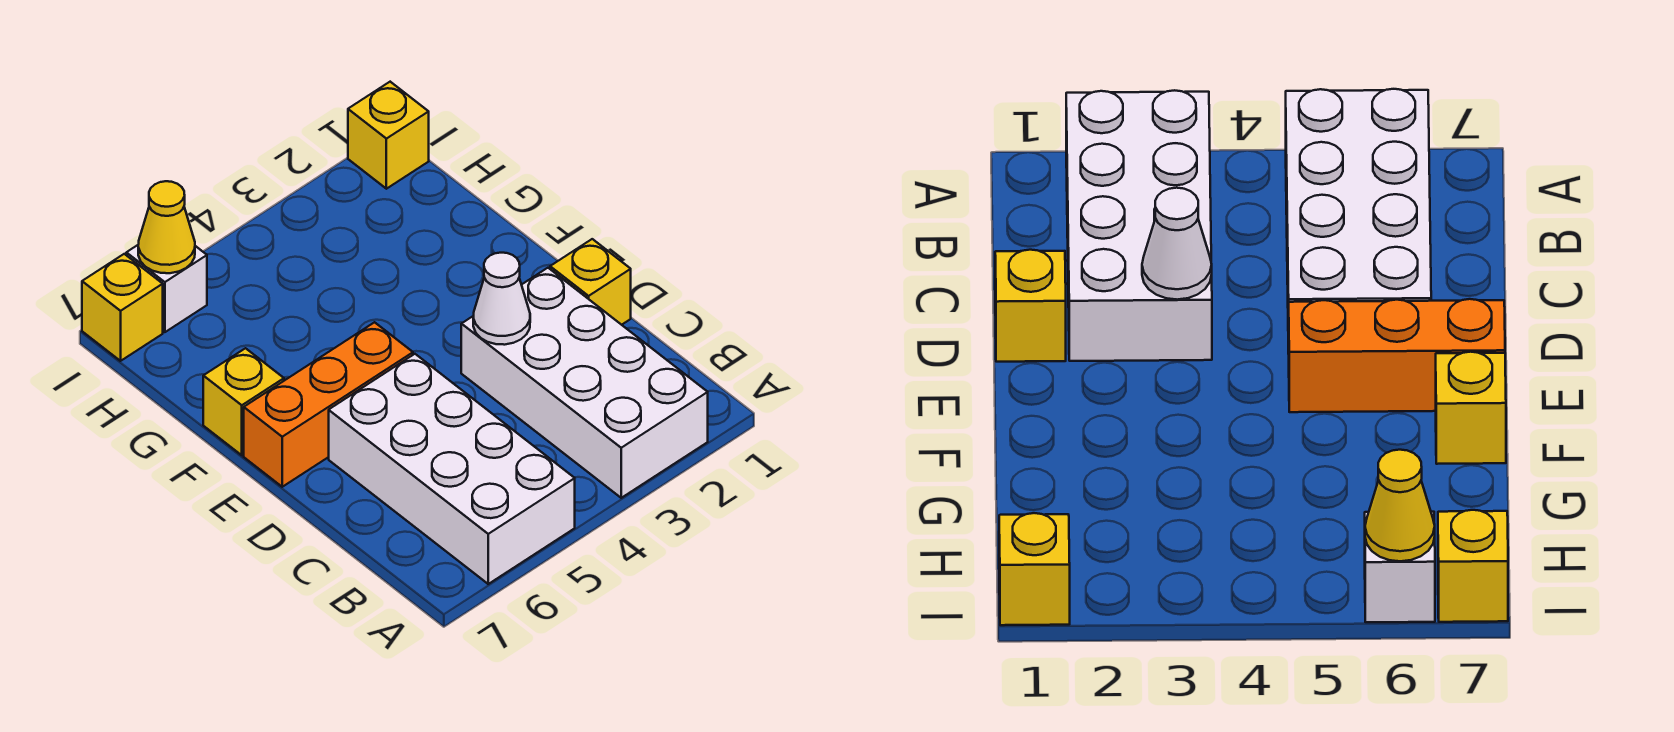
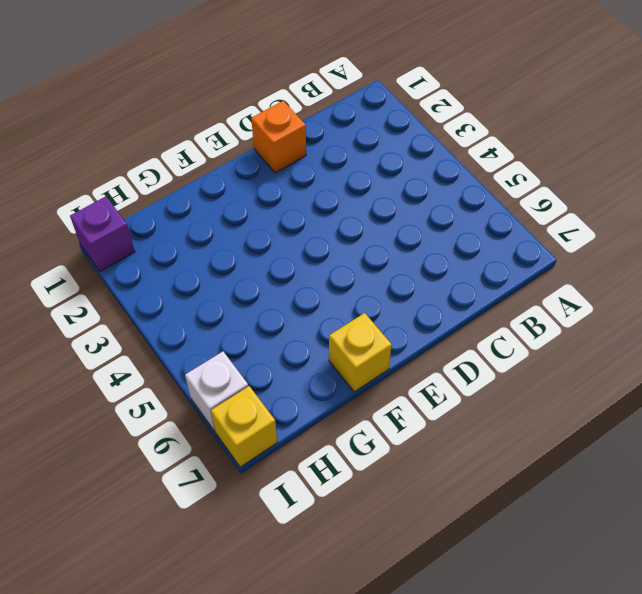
orange brick D1 level 1 -> yellow brick D1 level 1
purple brick I1 level 1 -> yellow brick I1 level 1
none -> white brick A2:D3 level 1
none -> white brick A5:D6 level 1

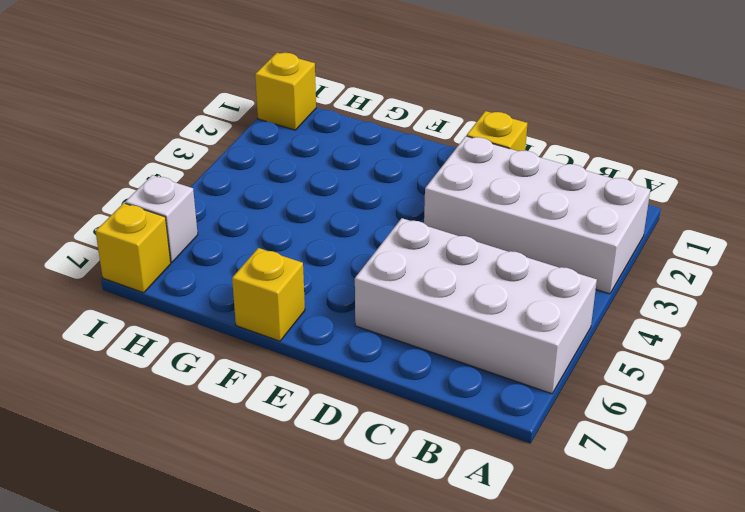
none -> orange brick E5:E7 level 1
none -> white cone D3 level 2

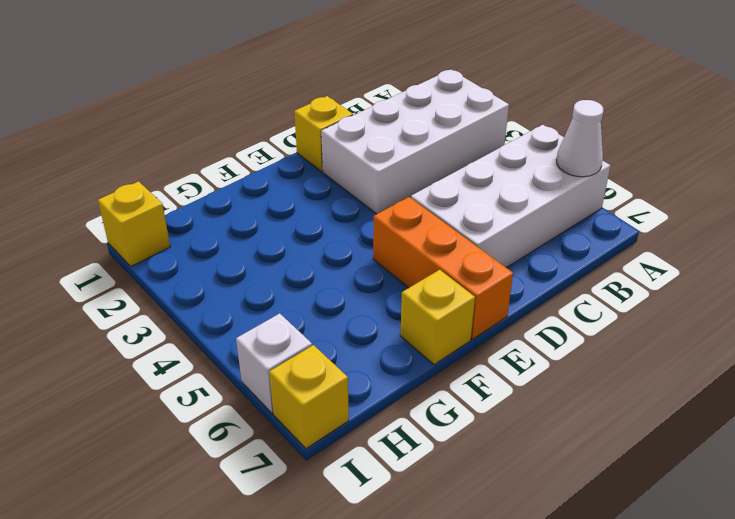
white cone A6 level 2 -> white cone D3 level 2
none -> yellow cone I6 level 2

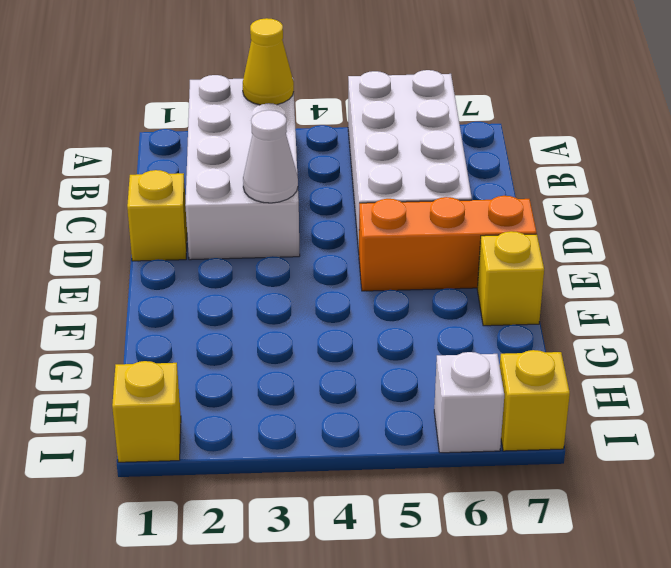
yellow cone A3 level 2 -> yellow cone I6 level 2

